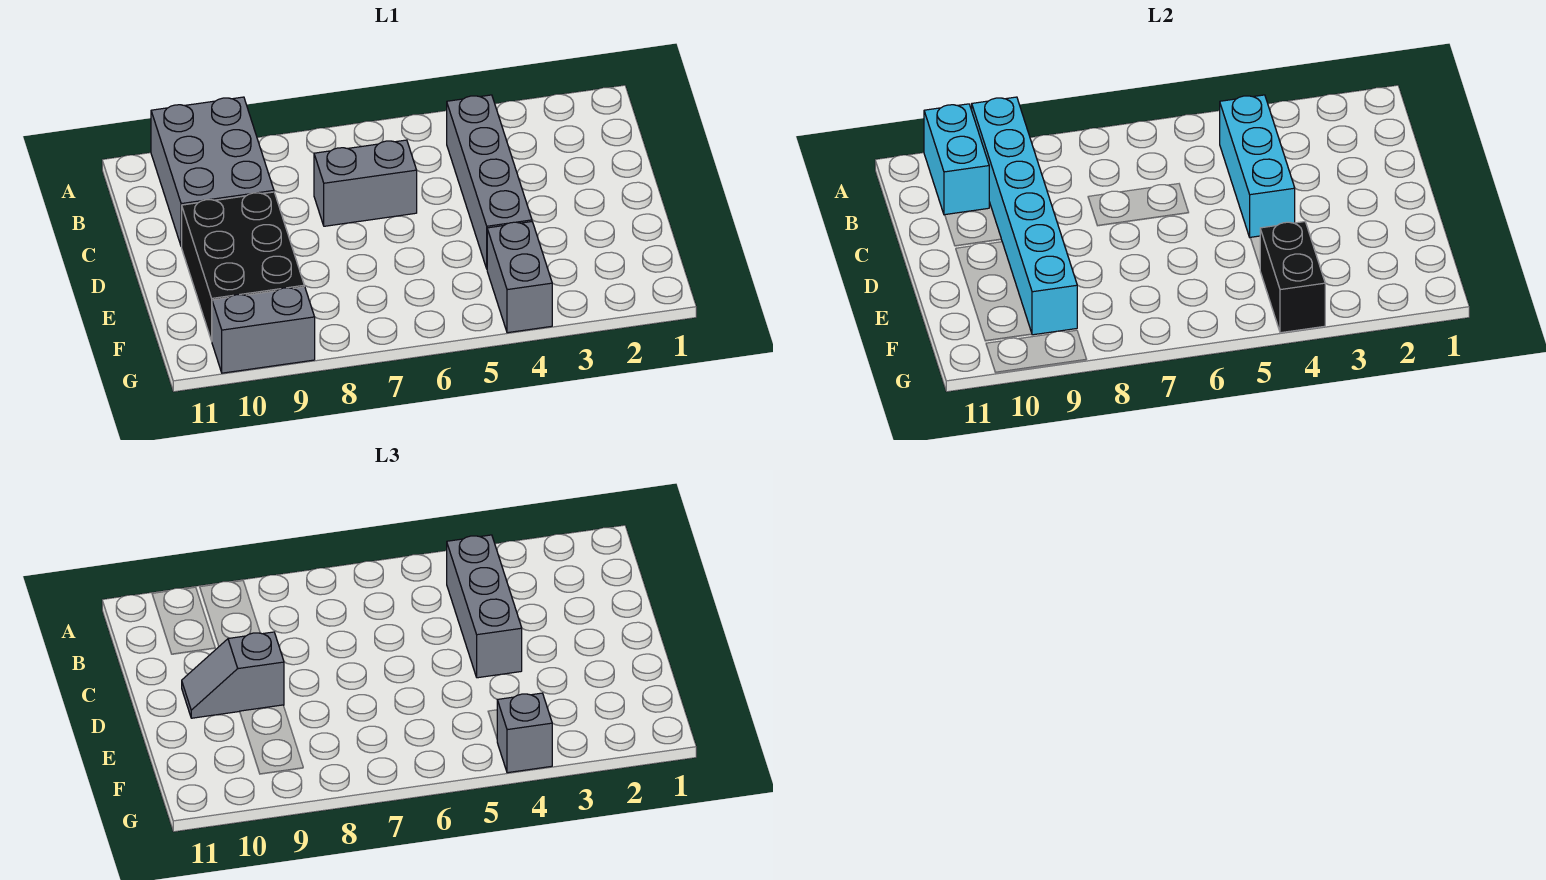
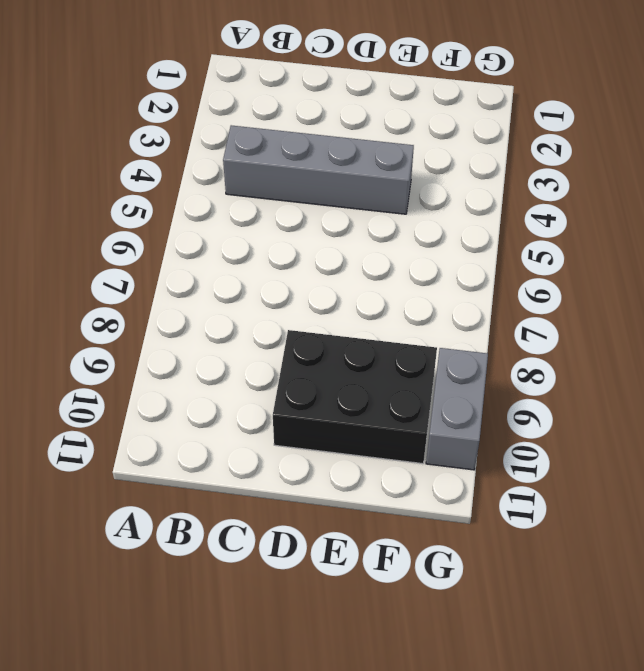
none -> grey brick A9:C10 level 1
none -> grey brick C6:C7 level 1
none -> grey brick F4:G4 level 1

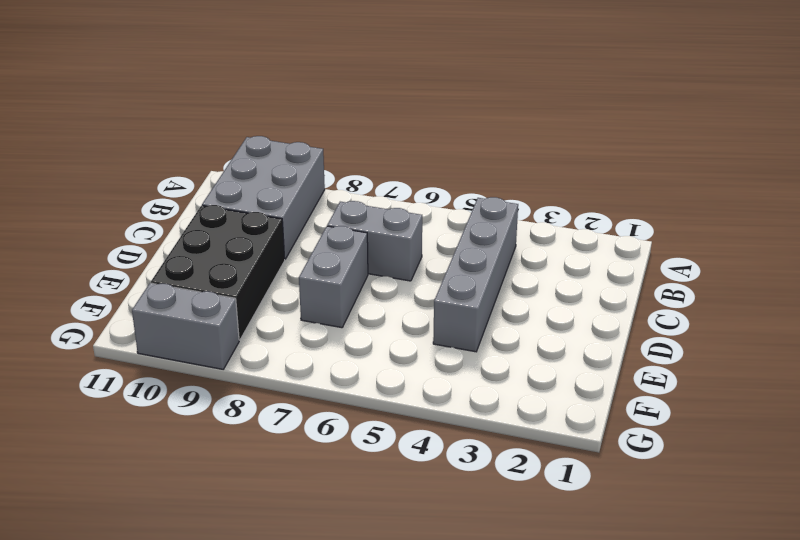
grey brick D7:E7 level 1 -> grey brick F4:G4 level 1
none -> cyan brick A9:F9 level 2
none -> cyan brick A10:B10 level 2
none -> cyan brick B4:D4 level 2

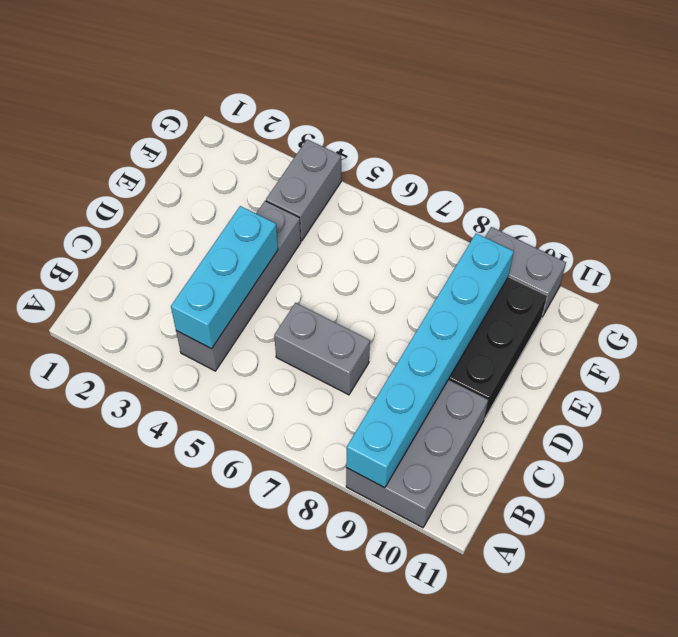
none -> cyan brick A10:B10 level 2
none -> black brick F4:G4 level 2
none -> grey brick B4:D4 level 3

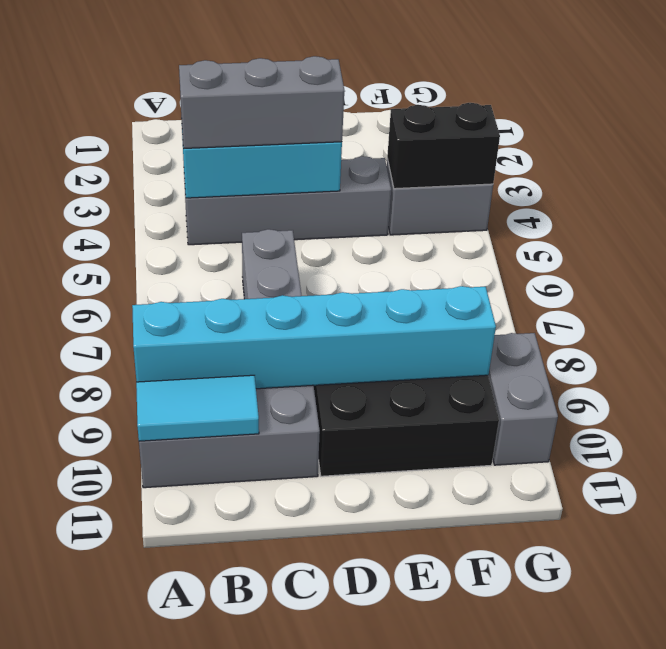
cyan tile A10:B10 level 2 -> cyan brick A10:B10 level 2
none -> grey slope D9:D10 level 3 top 9
none -> grey brick G4 level 3

